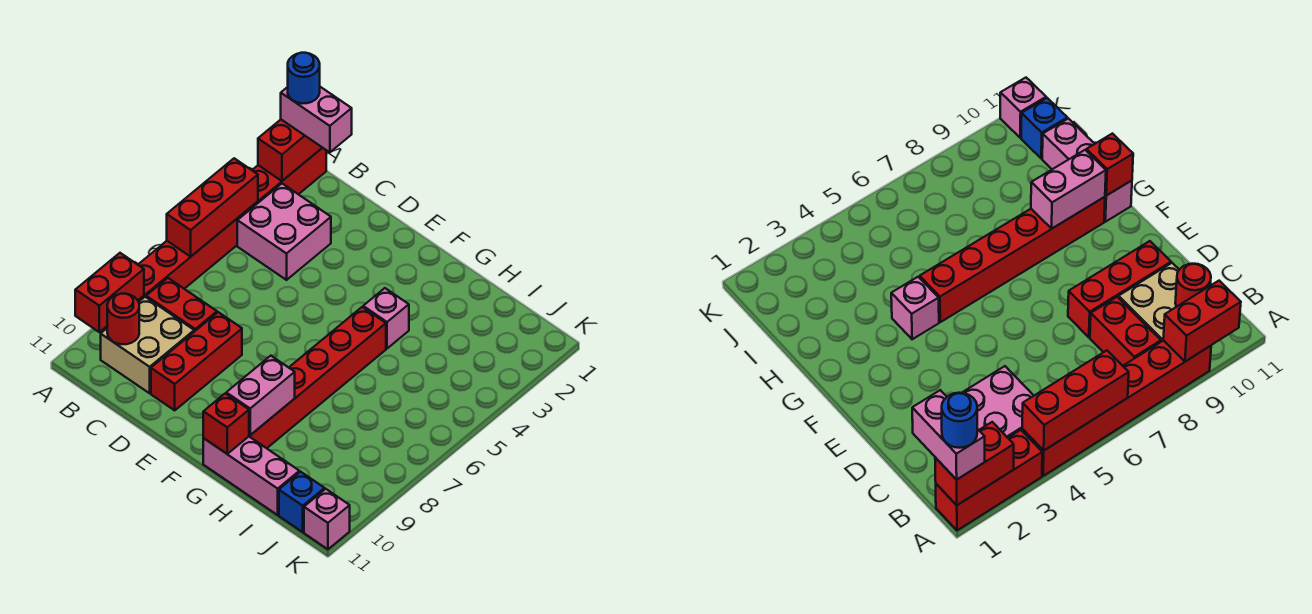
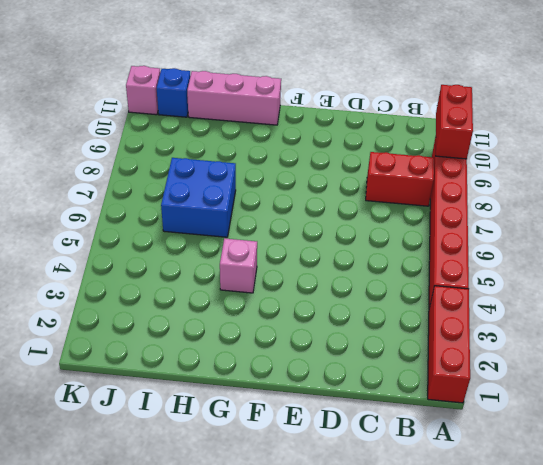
blue brick H6:I7 level 1 -> none
none -> pink brick B3:C4 level 1
none -> tan brick B9:C10 level 1
none -> red brick D8:D10 level 1

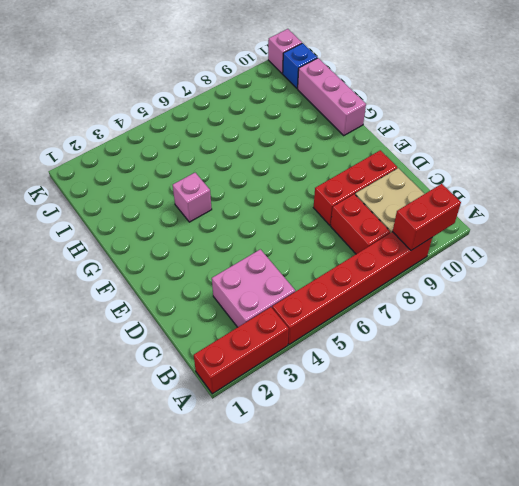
none -> red brick G5:G10 level 1
none -> red brick A1:A2 level 2
none -> red brick A4:A6 level 2

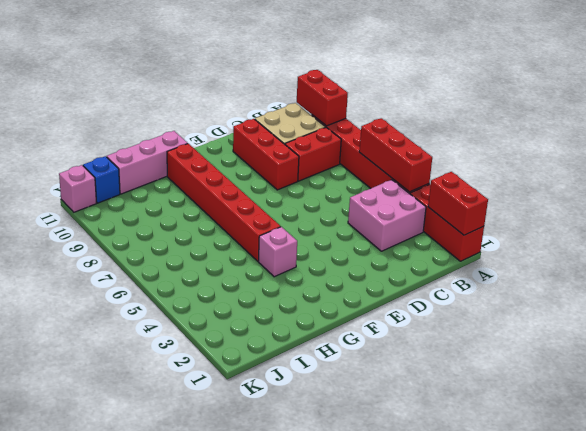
none -> red round brick B10 level 2
none -> pink brick G9:G10 level 2
none -> red brick G11 level 2

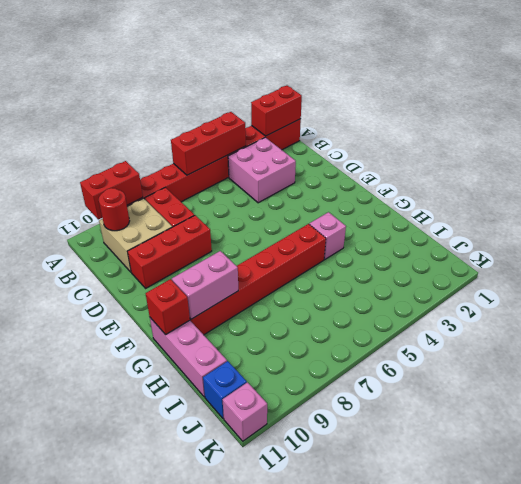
none -> pink brick A1:B1 level 3
none -> blue round brick A1 level 4

